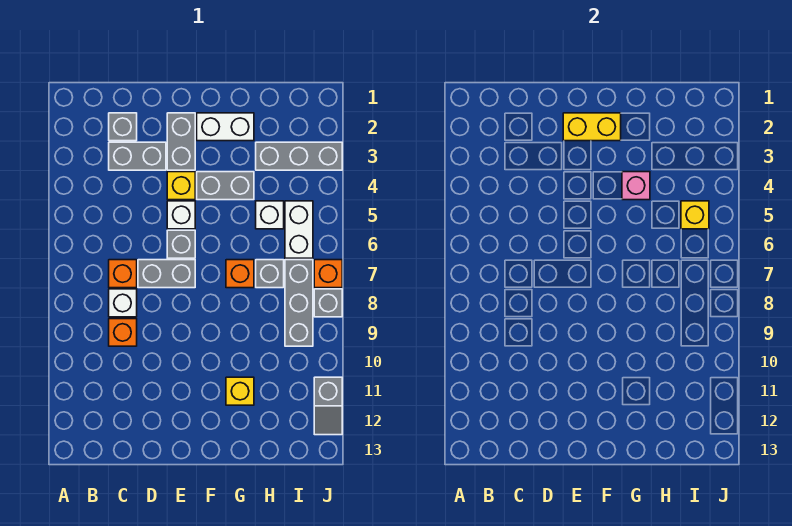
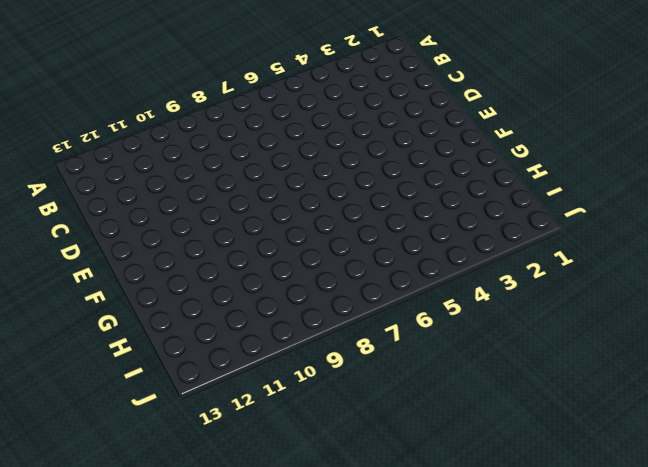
none -> grey brick C2 level 1
none -> grey brick C3:D3 level 1
none -> orange brick C7 level 1

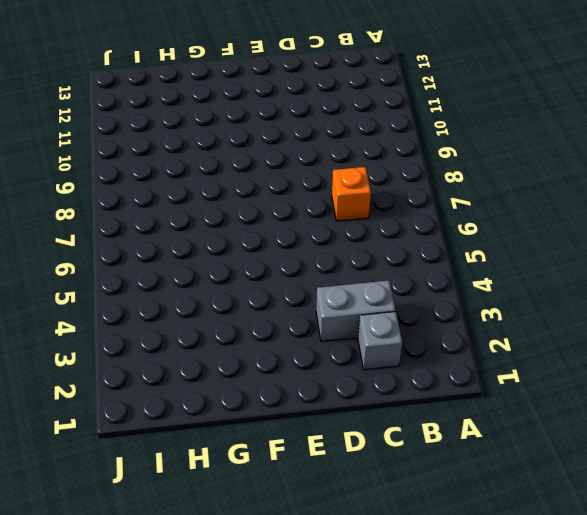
none -> white brick C8 level 1
none -> orange brick C9 level 1
none -> grey brick D7:E7 level 1

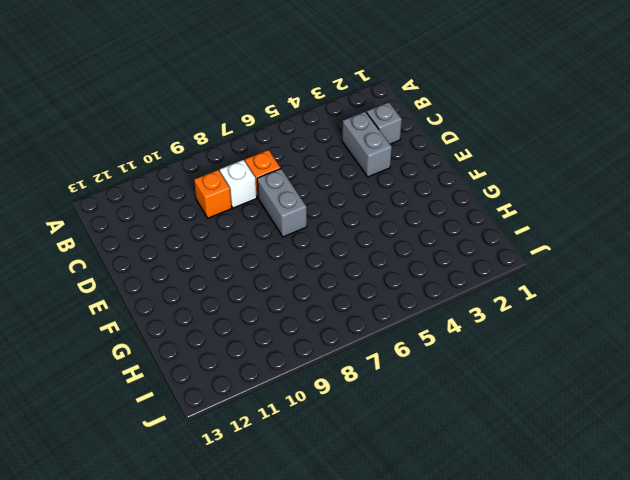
none -> grey brick E2:E3 level 1
none -> yellow brick E4 level 1
none -> white brick E5 level 1

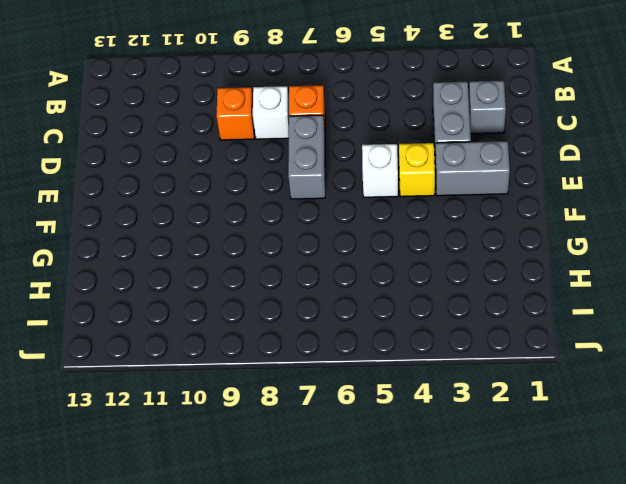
none -> grey brick E6 level 1
none -> white brick F2:G2 level 1
none -> grey brick F4:G4 level 1

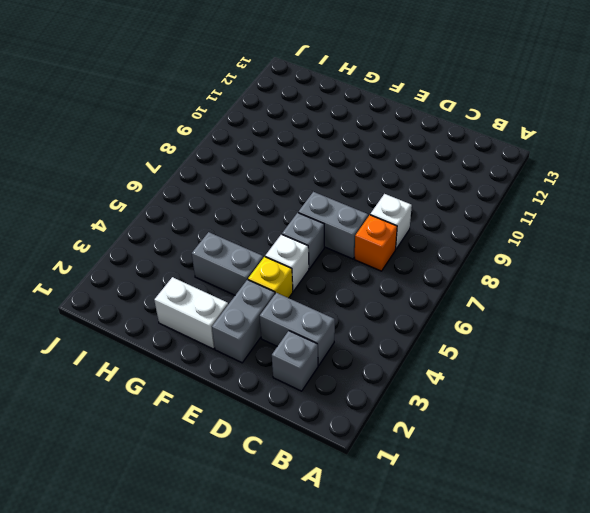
none -> orange brick C9 level 1
none -> orange brick G7 level 1
none -> yellow brick G11 level 1

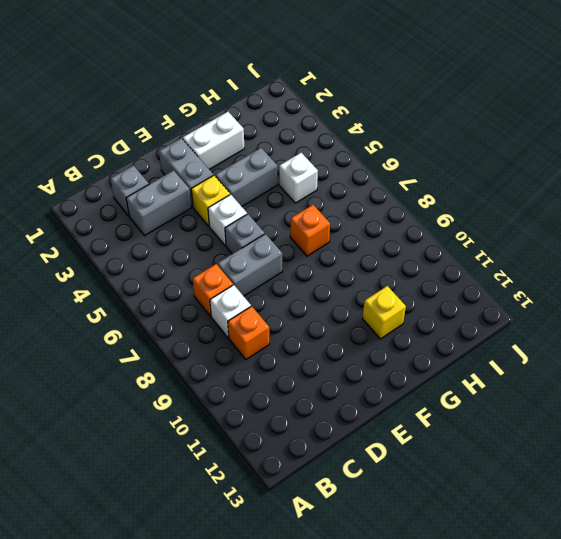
none -> grey brick H3:J3 level 1
none -> grey brick H7 level 1
none -> white brick I5:I6 level 1

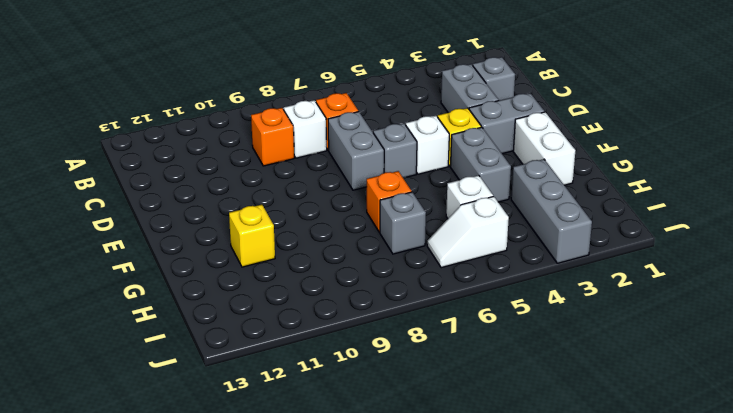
white slope I5:I6 level 1 top 5 -> white brick I5:I6 level 1
none -> grey brick I7:I9 level 1
none -> orange brick J7 level 1
none -> grey brick J8 level 1

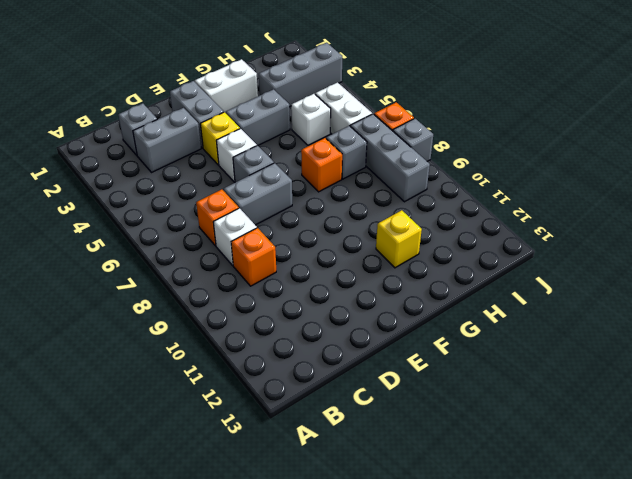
none -> grey slope J11:J12 level 1 top 11
none -> yellow brick E2:F2 level 2
none -> pink brick G4 level 2

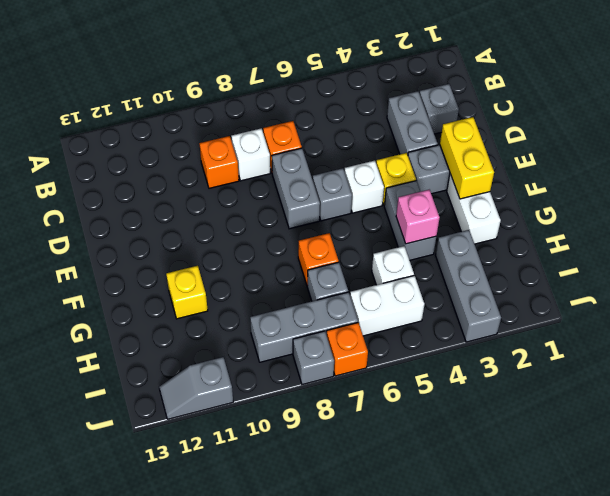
none -> yellow brick I5 level 2

